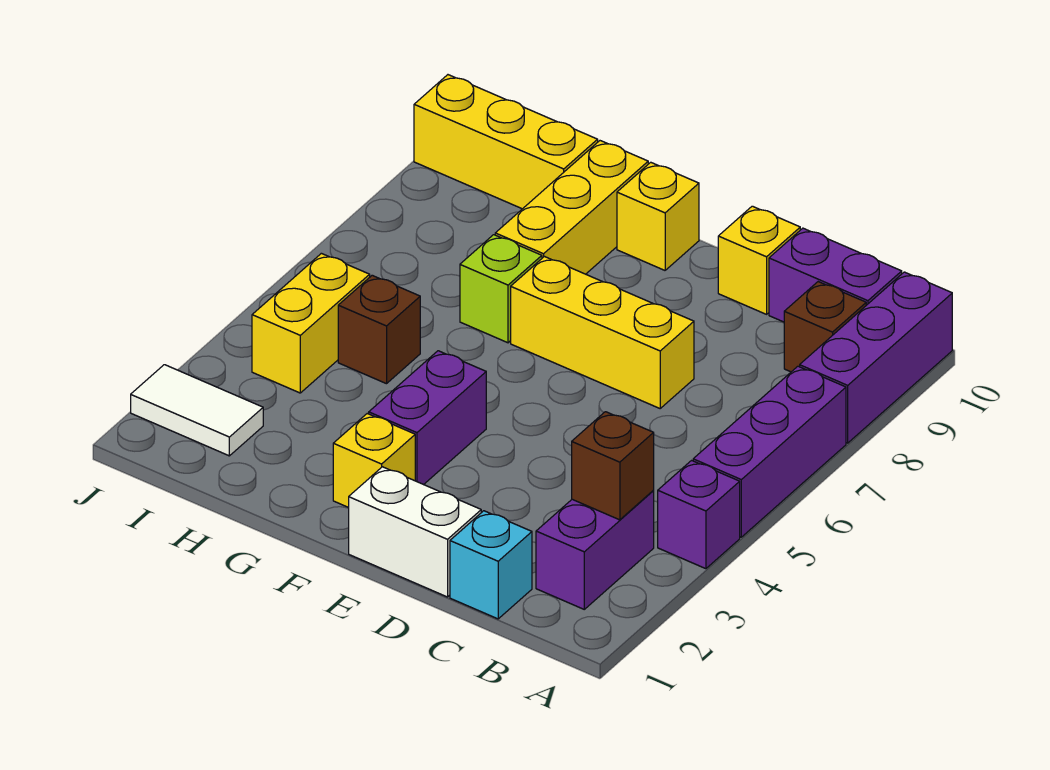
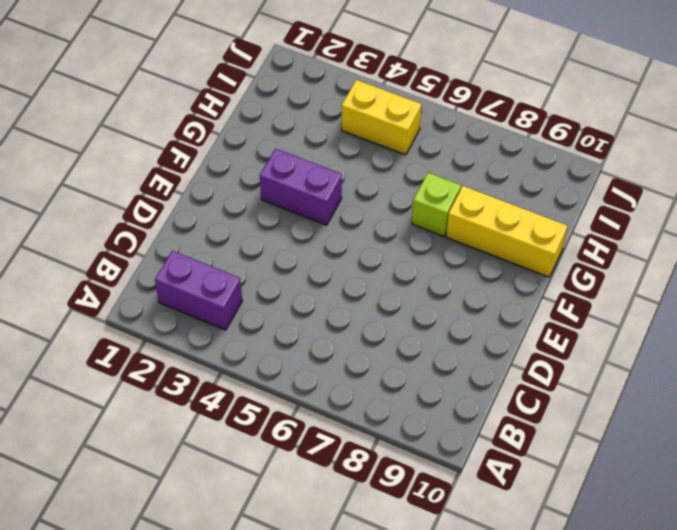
none -> purple brick A4 level 1
none -> purple brick A5:A7 level 1
none -> purple brick A8:A10 level 1

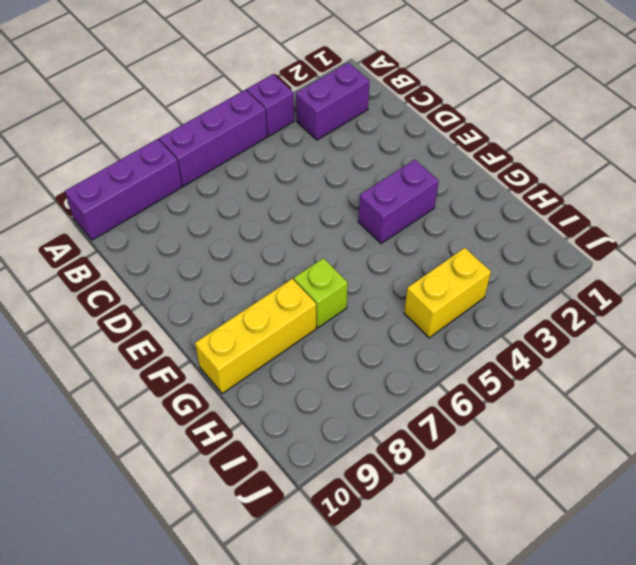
none -> brown brick B9 level 1
none -> purple brick B10:C10 level 1
none -> cyan brick C1 level 1

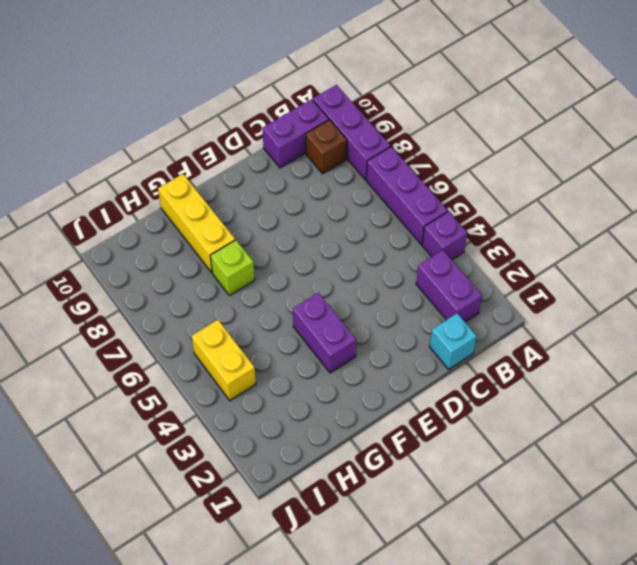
none -> white brick D1:E1 level 1
none -> yellow brick D7:F7 level 1
none -> yellow brick D10 level 1

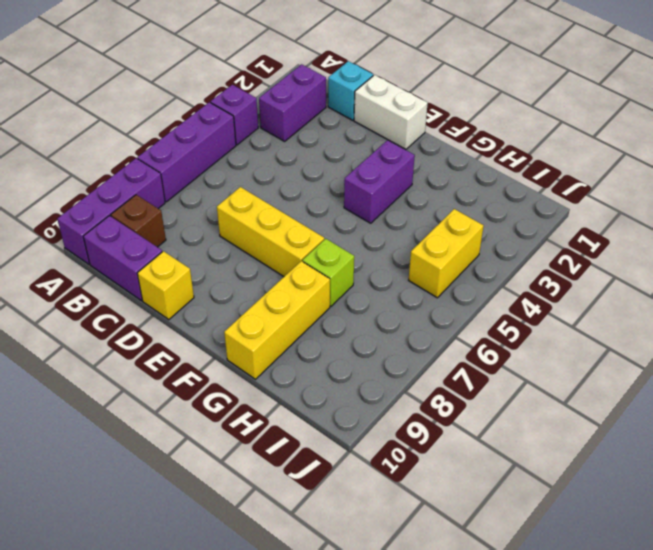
none -> yellow brick F2 level 1
none -> yellow brick F10 level 1
none -> brown brick H5 level 1

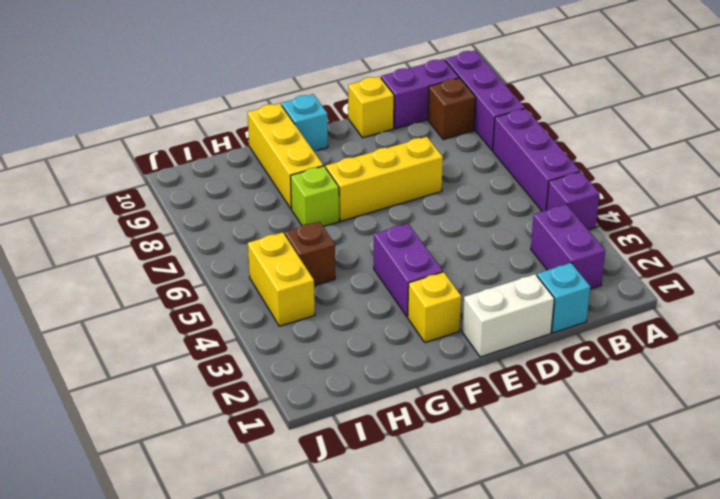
cyan brick F10 level 1 -> yellow brick F10 level 1
none -> yellow brick H10:J10 level 1
none -> white tile I2:J2 level 1
none -> brown brick B3 level 2

